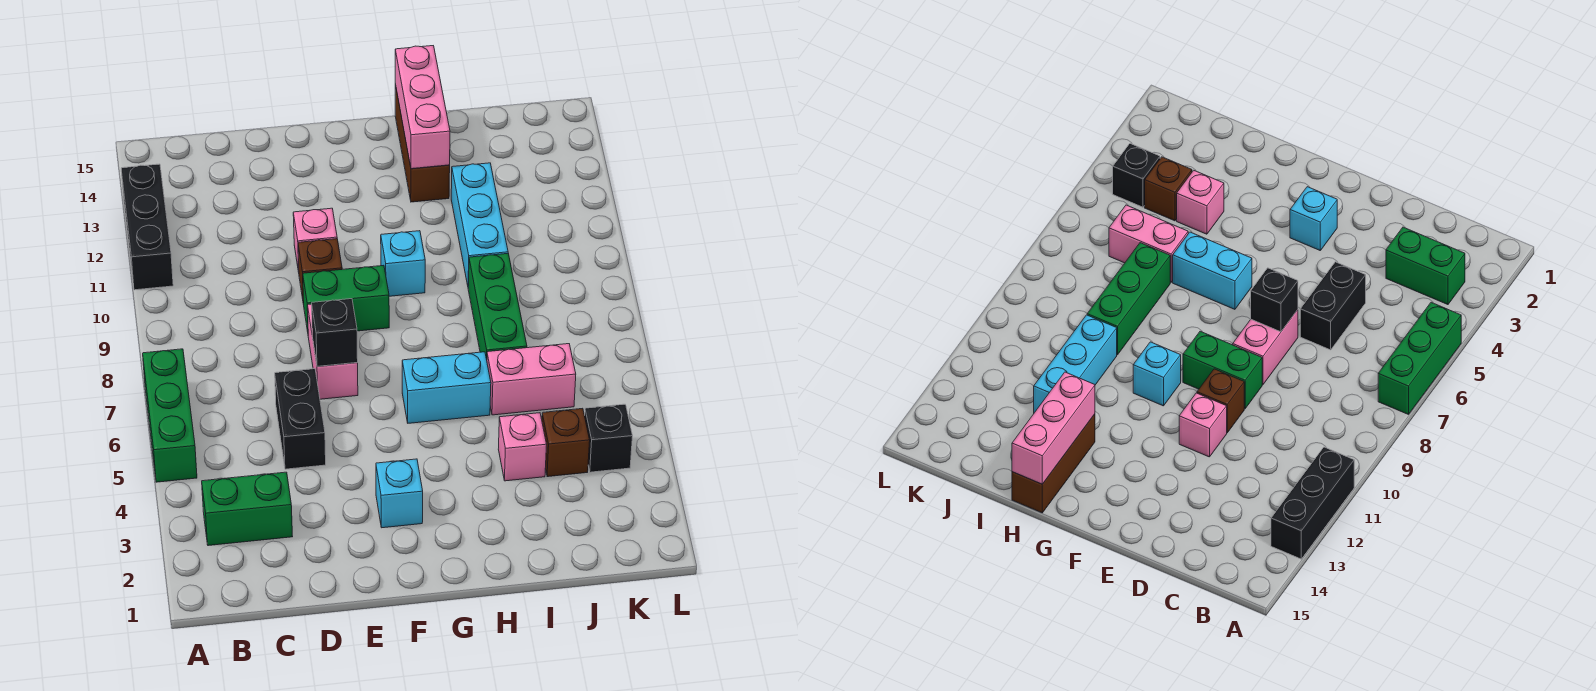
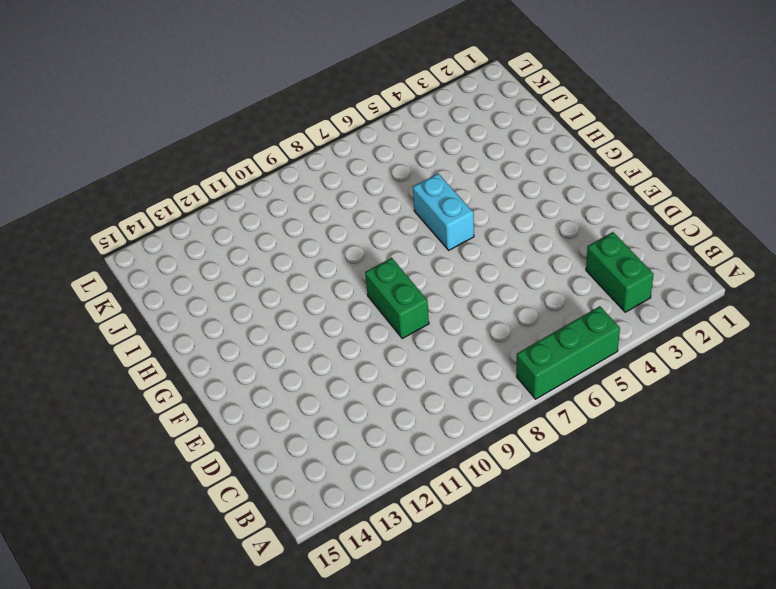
none -> black brick A11:A13 level 1
none -> black brick D5:D6 level 1
none -> pink brick E7:E8 level 1

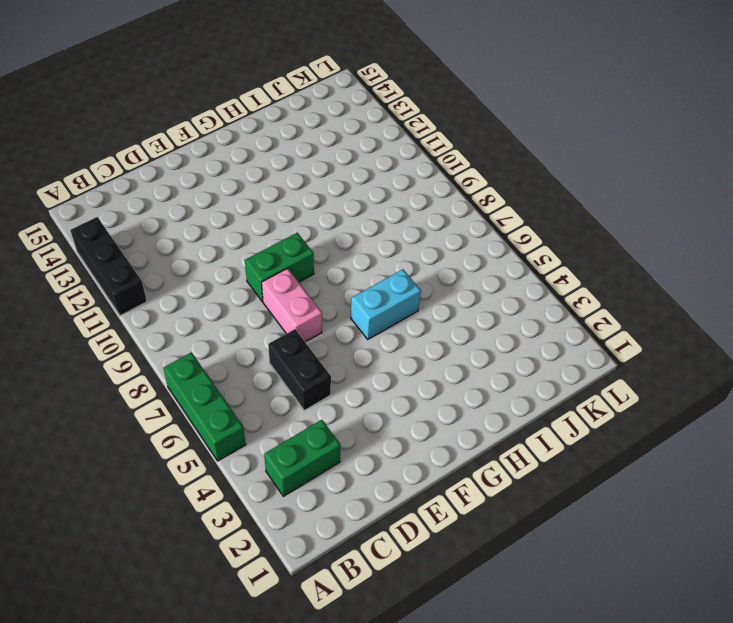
none -> brown brick E10 level 1
none -> pink brick E11 level 1
none -> cyan brick F3 level 1

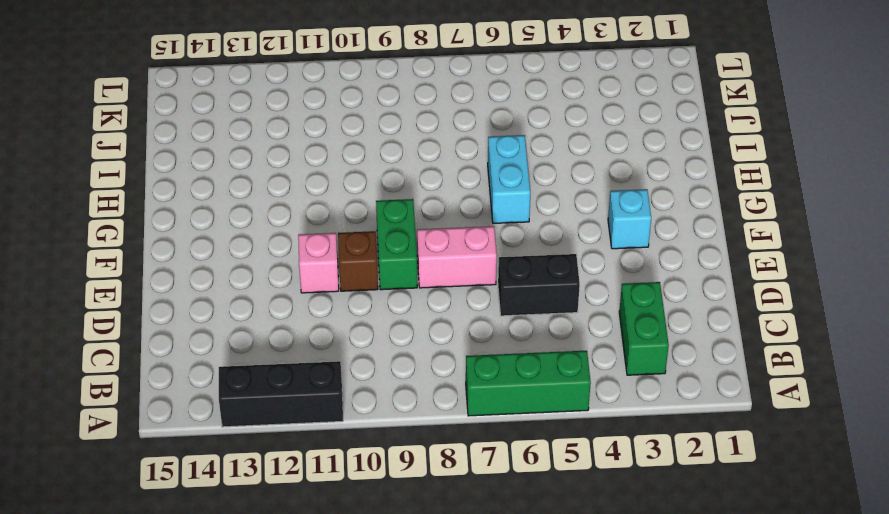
none -> cyan brick G10 level 1
none -> brown brick H13:H15 level 1
none -> pink brick I4 level 1

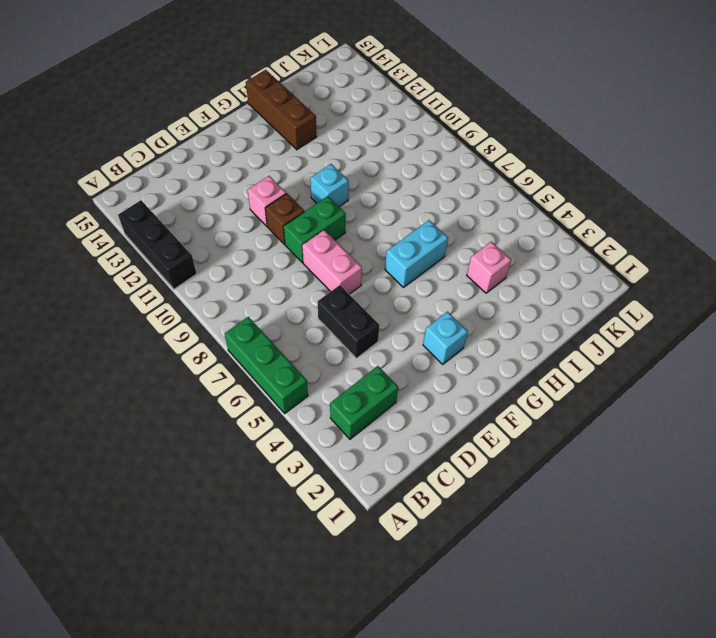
none -> pink brick I6:J6 level 1
none -> green brick I7:I9 level 1
none -> cyan brick I10:I12 level 1

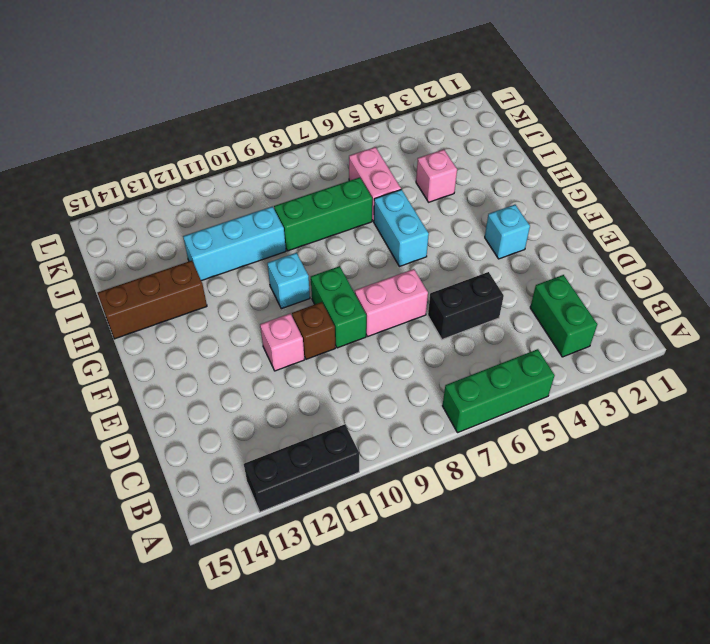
none -> brown brick J4 level 1
none -> black brick K4 level 1
none -> black brick E7 level 2

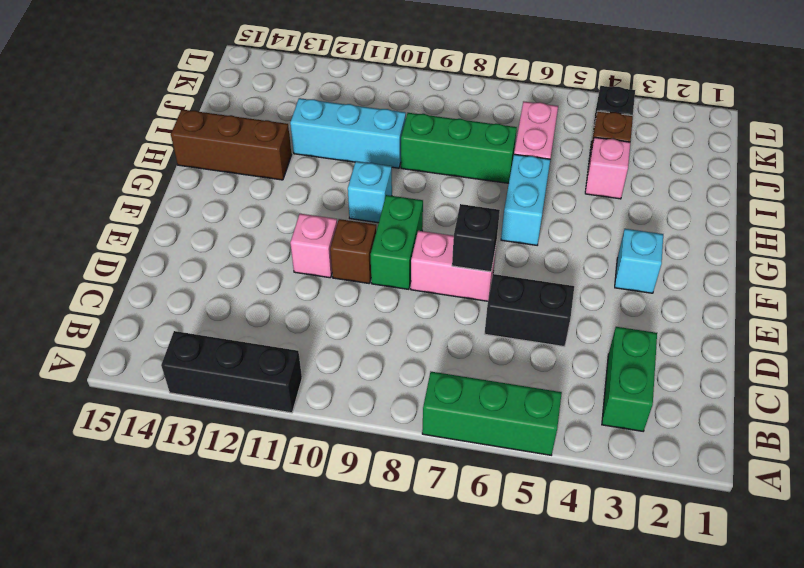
none -> pink brick H13:H15 level 2

